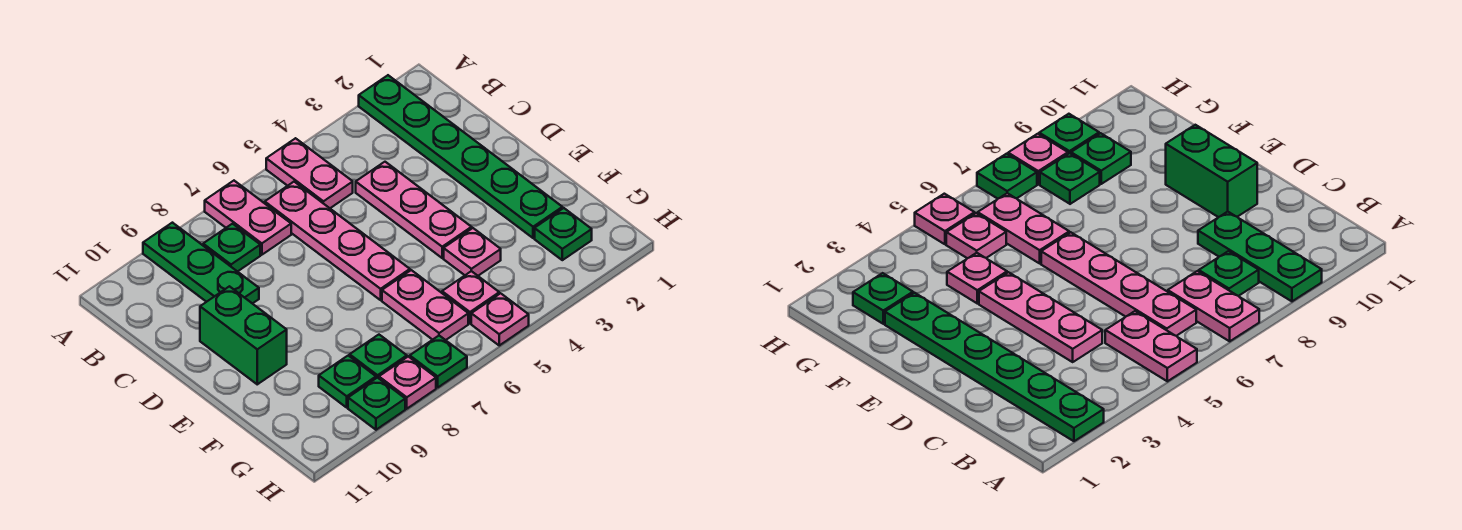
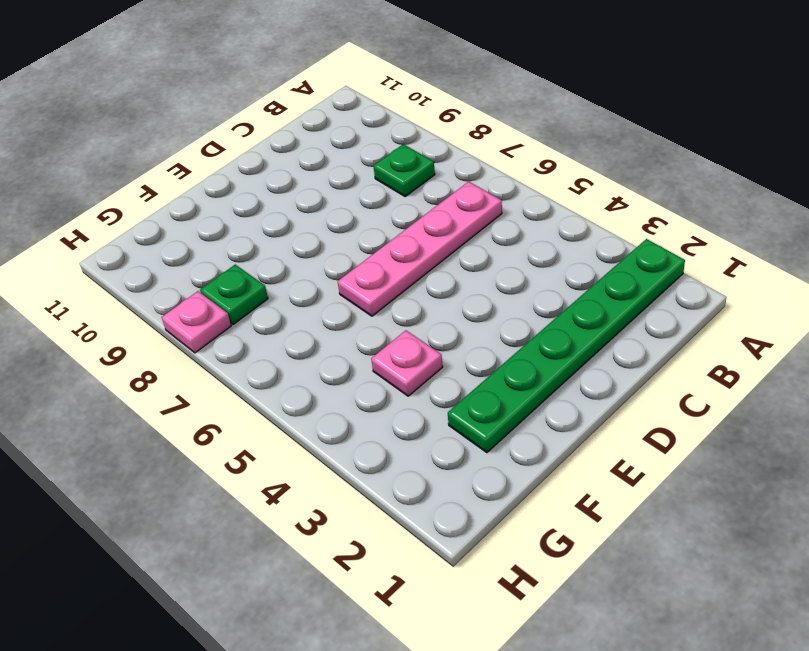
none -> pink plate A5:B5 level 1
none -> pink plate A7:B7 level 1
none -> green plate A9:C9 level 1

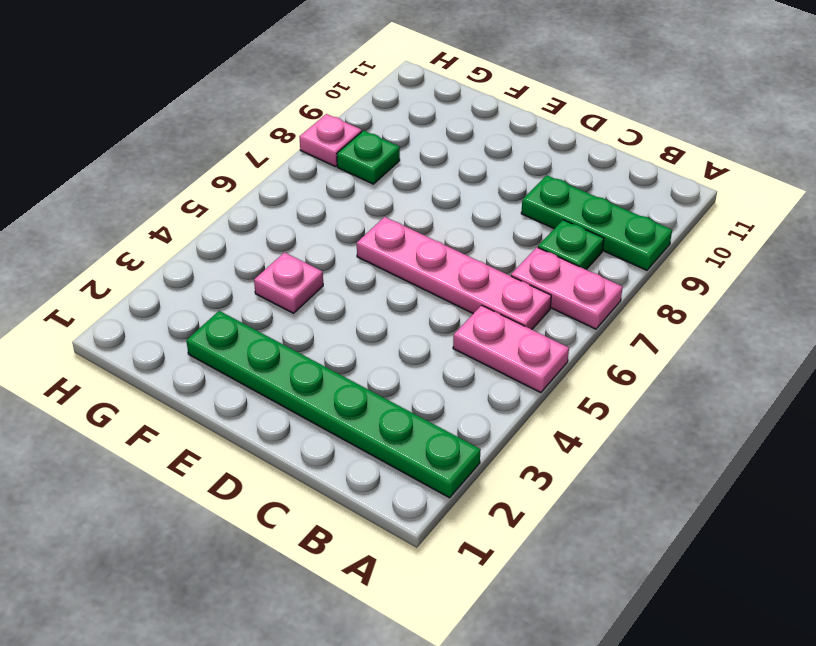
none -> pink plate C4:E4 level 1
none -> green brick D10:E10 level 1
none -> pink plate F6:G6 level 1

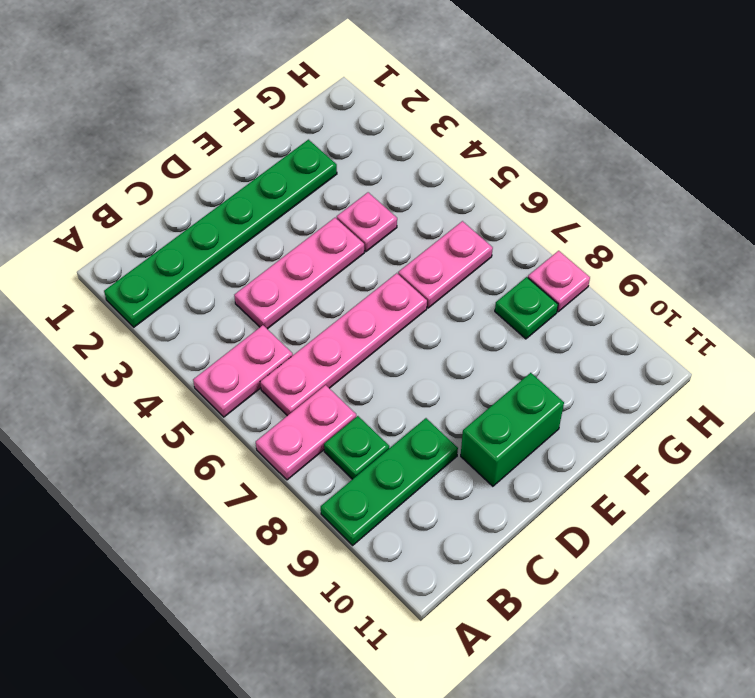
none -> green plate G2 level 1
none -> pink plate G5 level 1
none -> green plate G9 level 1

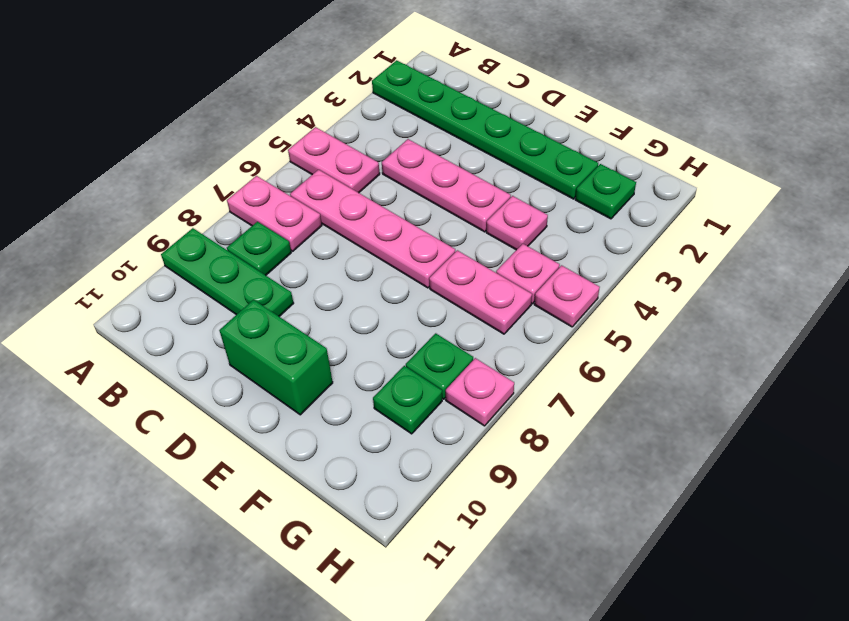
none -> green plate H7 level 1
none -> green plate H9 level 1

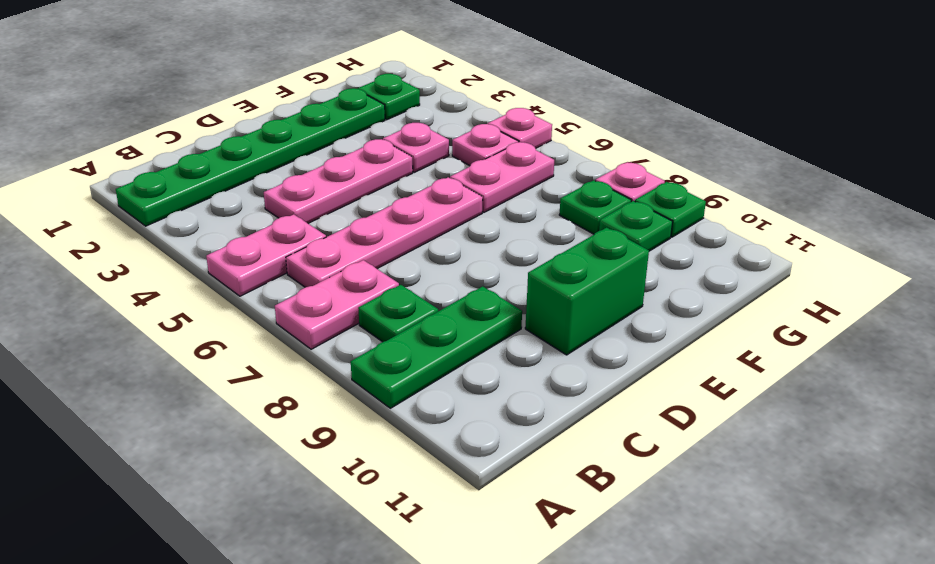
none -> green plate H7 level 1

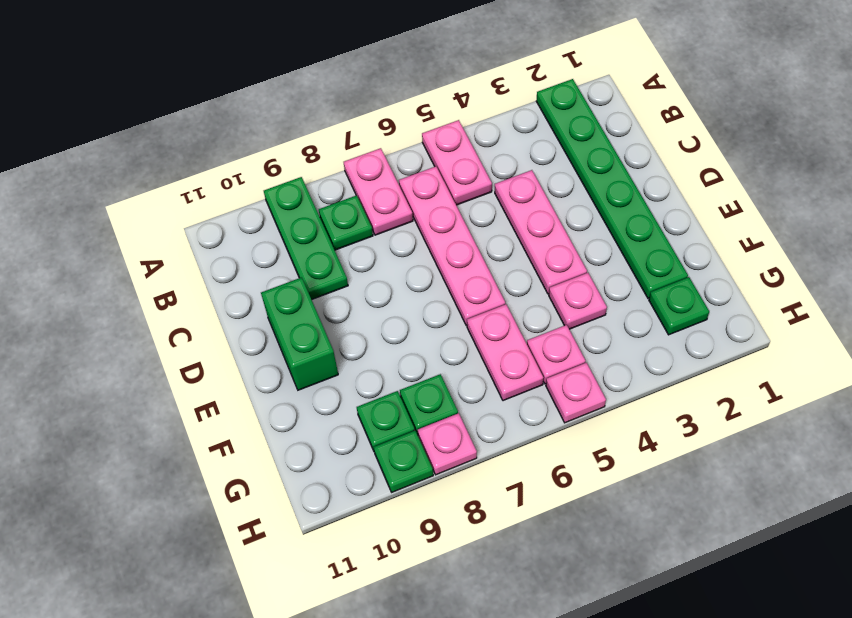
none -> green plate H7 level 1

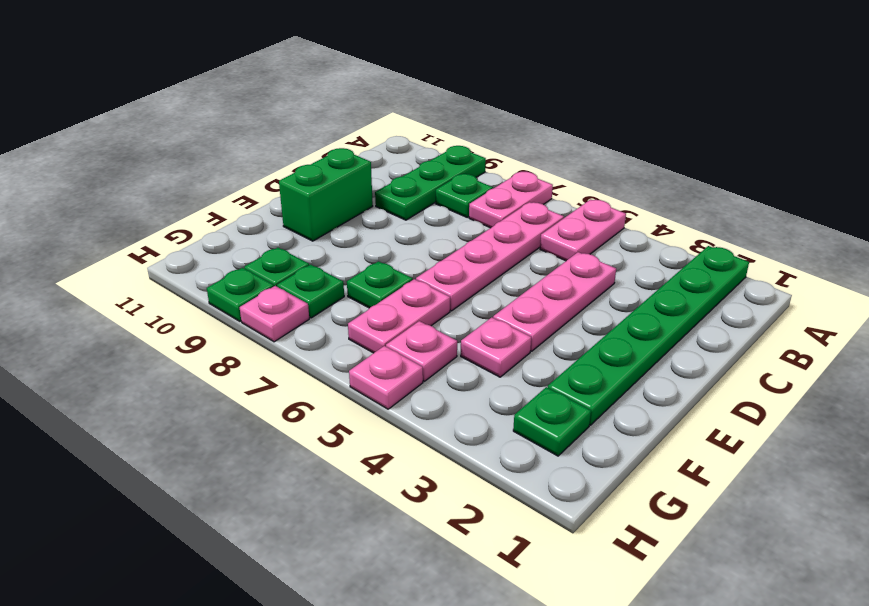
green plate F7 level 1 -> green plate H7 level 1

